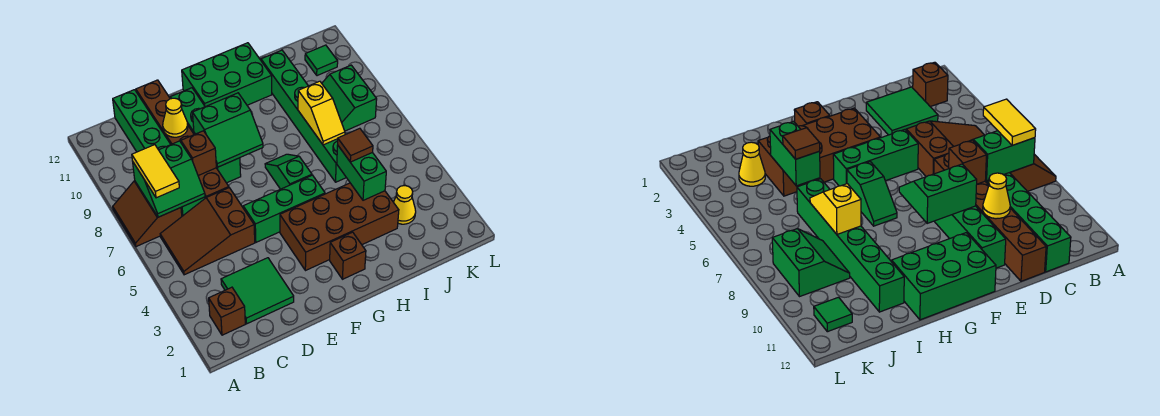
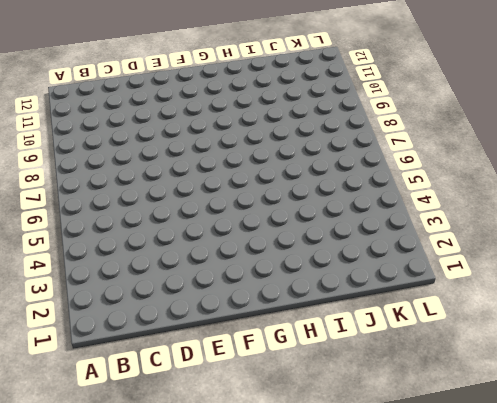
none -> brown slope A7:B8 level 1 top B
none -> brown brick B2 level 1
none -> brown slope B5:D6 level 1 top D

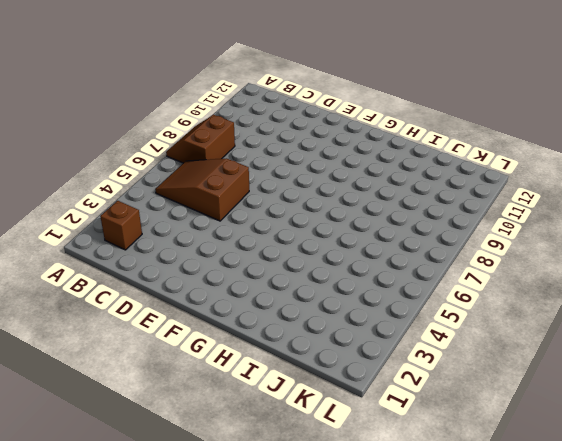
none -> green tile C2:D3 level 1
none -> green brick C7:C12 level 1
none -> brown brick D7:D12 level 1

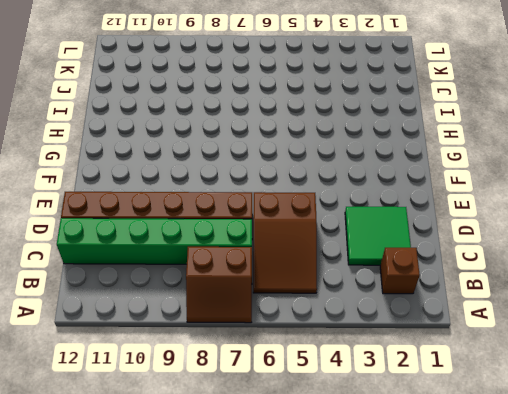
none -> green brick E5:G5 level 1
none -> green brick E8:E11 level 1
none -> brown brick F3:I4 level 1

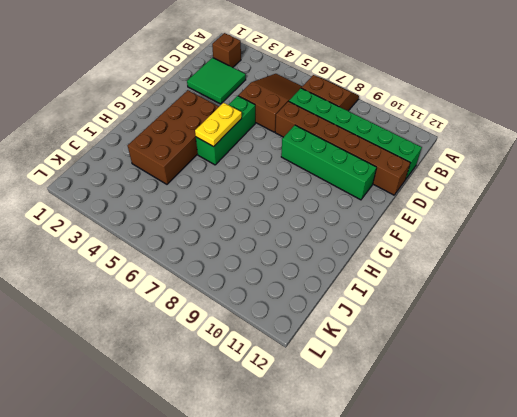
yellow plate F5:G5 level 2 -> none
none -> green brick F11:H12 level 1
none -> brown brick G2 level 1
none -> green slope G6:G7 level 1 top 6

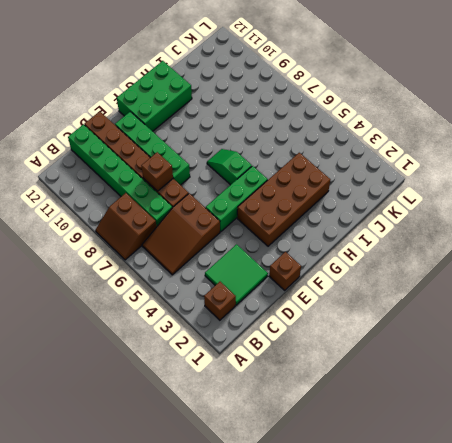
brown brick E1 level 1 -> brown brick G2 level 1
none -> green brick I6:I11 level 1
none -> yellow cone J3 level 1
none -> green slope J8:K9 level 1 top K

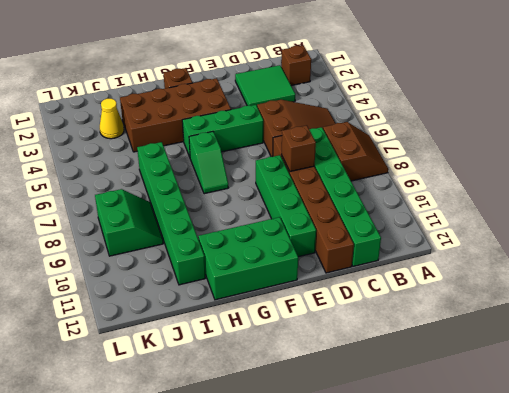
none -> green tile K11 level 1
none -> green slope B7:C8 level 2 top 8
none -> yellow cone D10 level 2

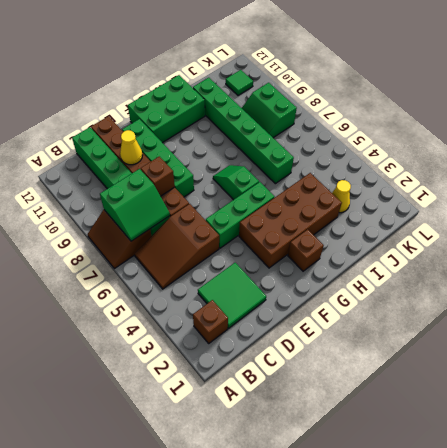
none -> green slope E8:F9 level 2 top 9
none -> green brick I4:I5 level 2
none -> yellow slope I7:I8 level 2 top 8

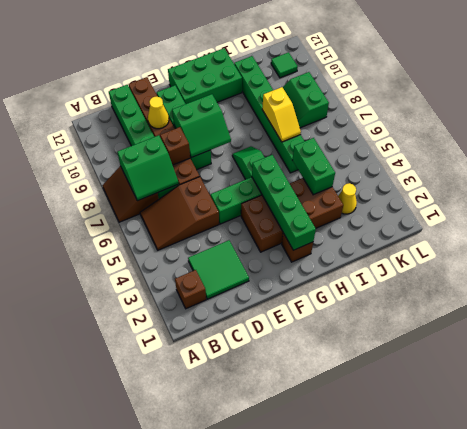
green brick G2:G5 level 2 -> none
none -> yellow tile B7:B8 level 3
none -> brown tile I5 level 3

